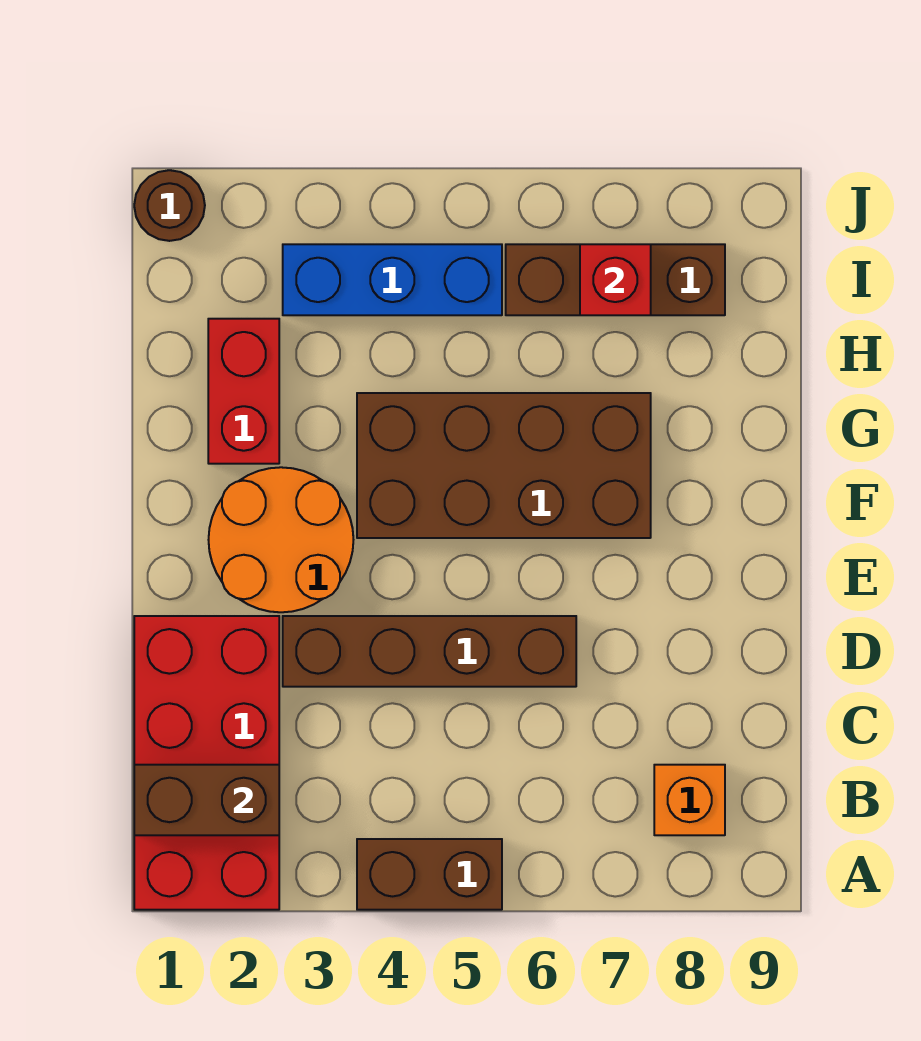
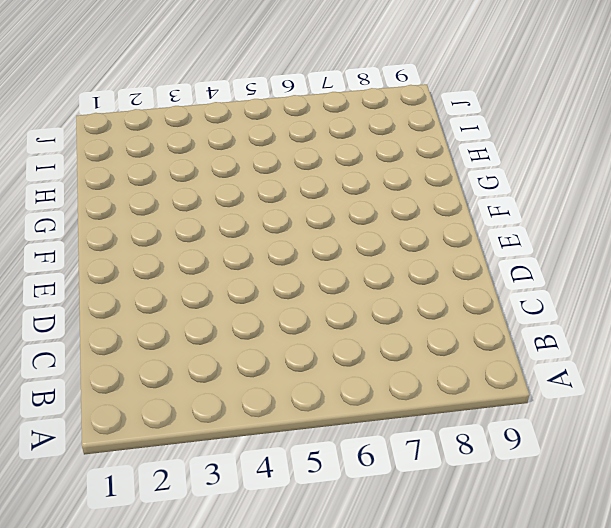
none -> red brick A1:D2 level 1
none -> brown brick A4:A5 level 1
none -> orange brick B8 level 1

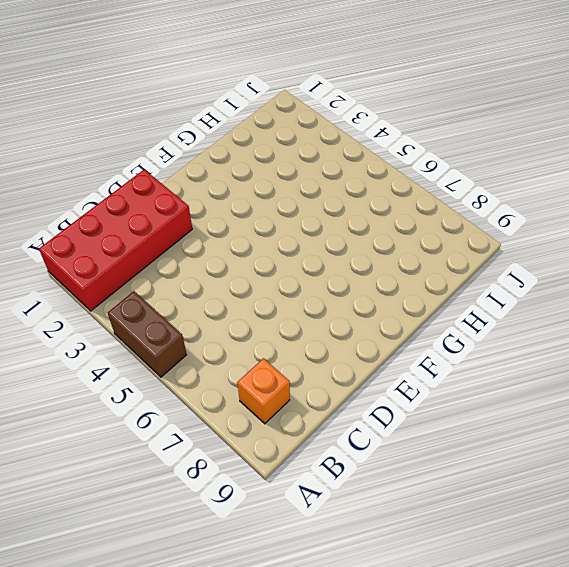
none -> brown brick D3:D6 level 1
none -> orange round brick E2:F3 level 1
none -> brown brick F4:G7 level 1

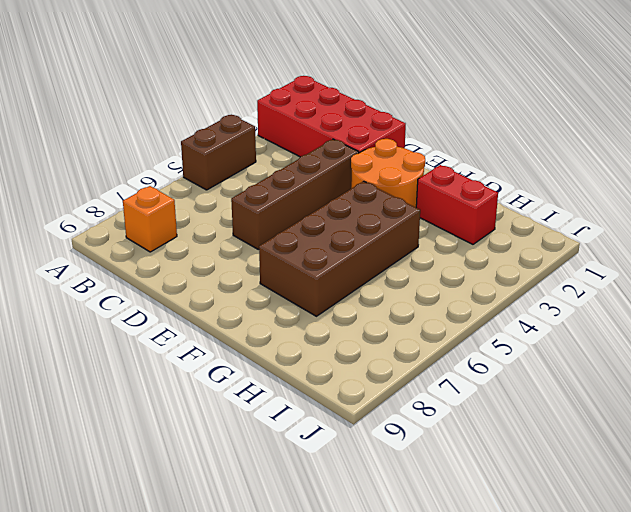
none -> blue brick I3:I5 level 1
none -> brown brick I6:I8 level 1
none -> brown round brick J1 level 1

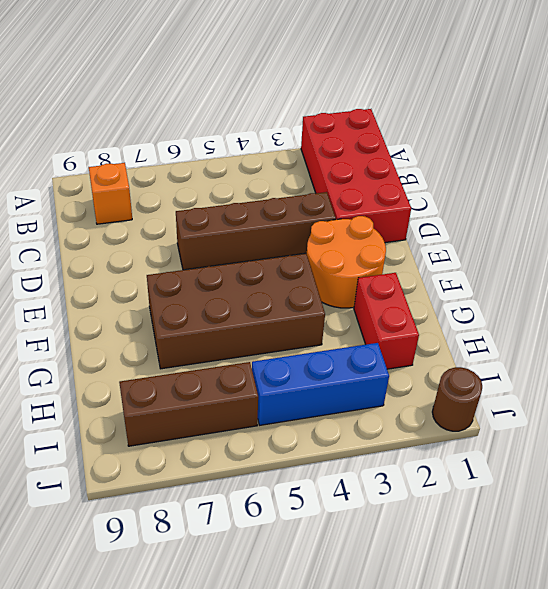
none -> brown brick A4:A5 level 1
none -> brown brick B1:B2 level 2
none -> red brick I7 level 2

